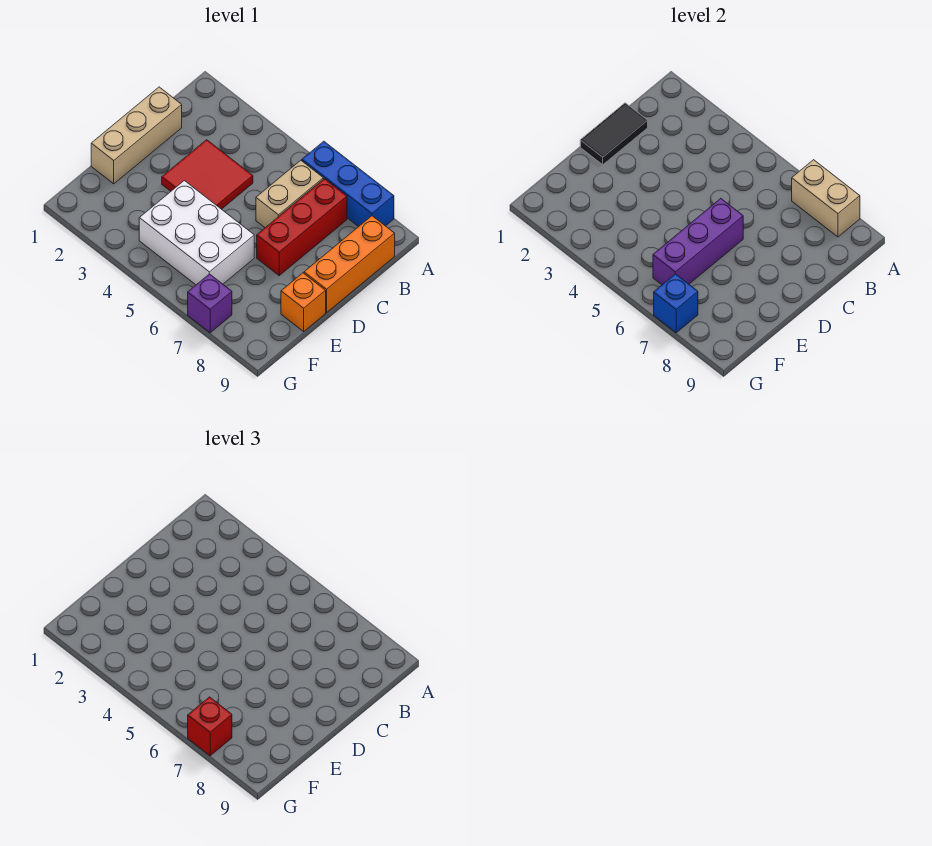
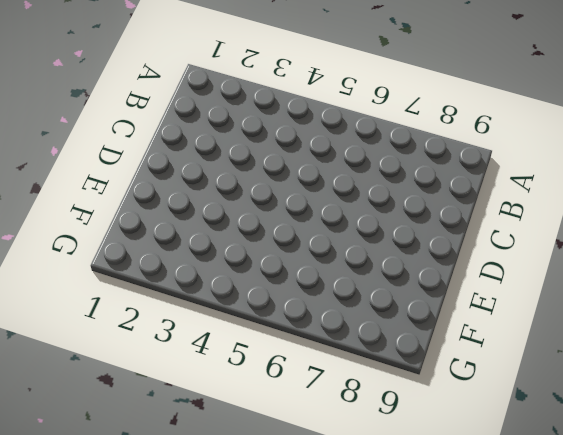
none -> blue brick A6:A8 level 1
none -> tan brick B6:C6 level 1
none -> red brick B7:D7 level 1

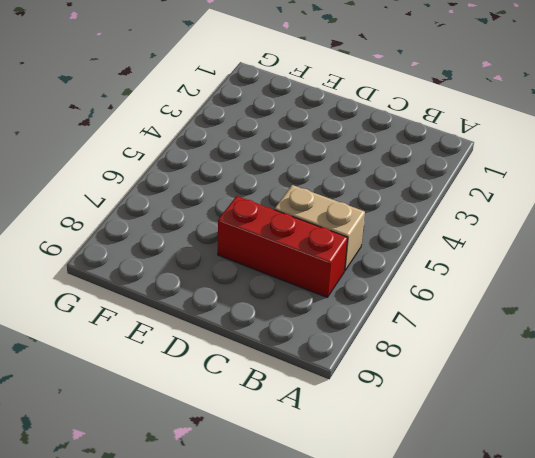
none -> blue brick A6:A8 level 1
none -> orange brick B9:D9 level 1
none -> tan brick C1:E1 level 1

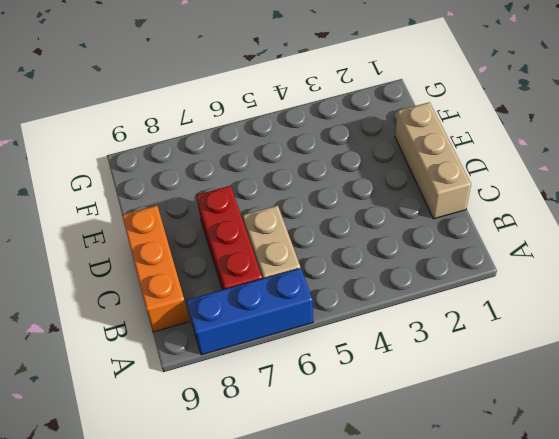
none -> red tile C3:D4 level 1
none -> white brick E4:F6 level 1
none -> orange brick E9 level 1

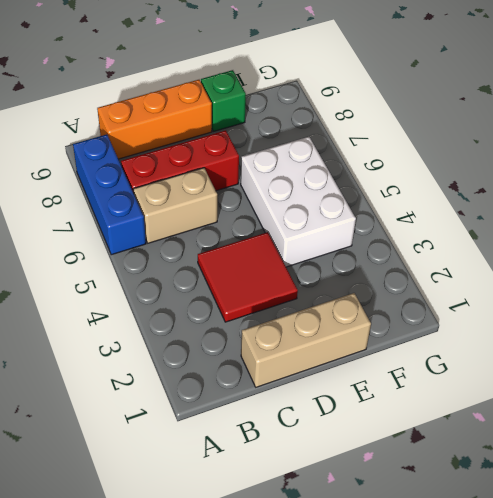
green brick E9 level 1 -> orange brick E9 level 1
none -> purple brick G7 level 1
none -> tan brick A7:A8 level 2
none -> black tile C1:D1 level 2

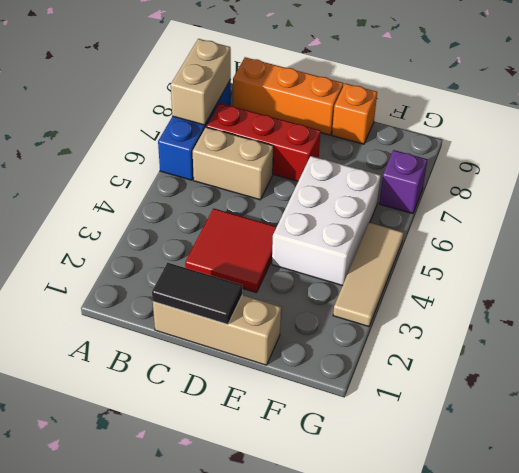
tan tile G3:G5 level 1 -> none
none -> purple brick D6:F6 level 2
none -> blue brick G7 level 2
none -> red brick G7 level 3

